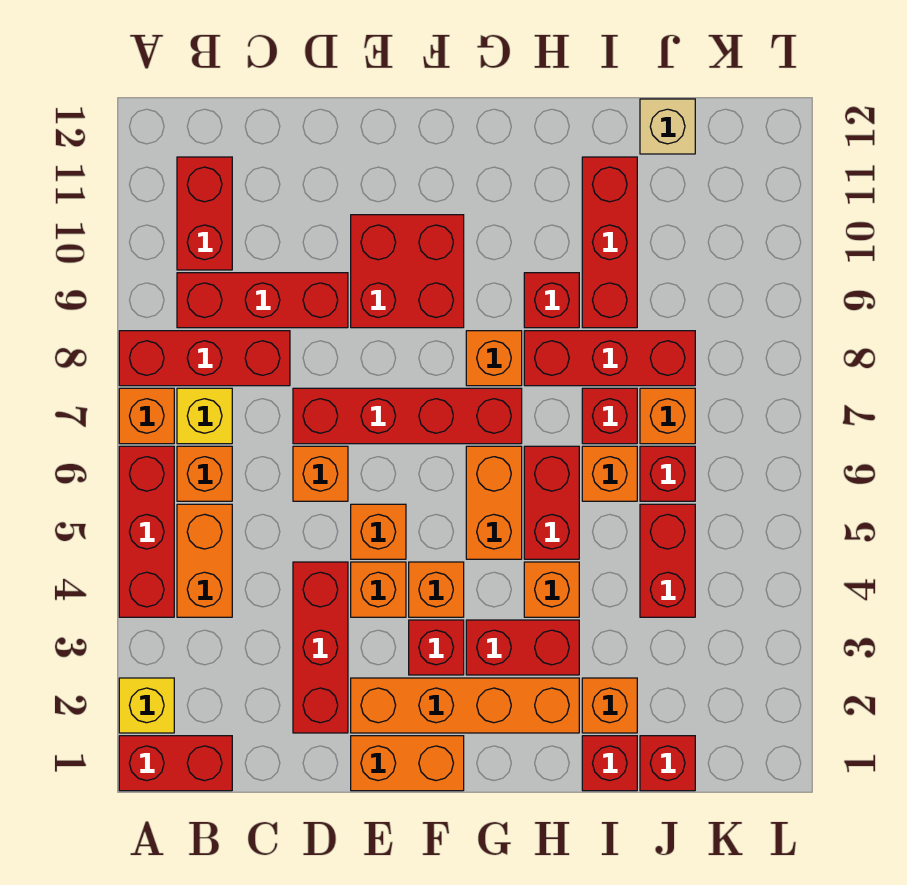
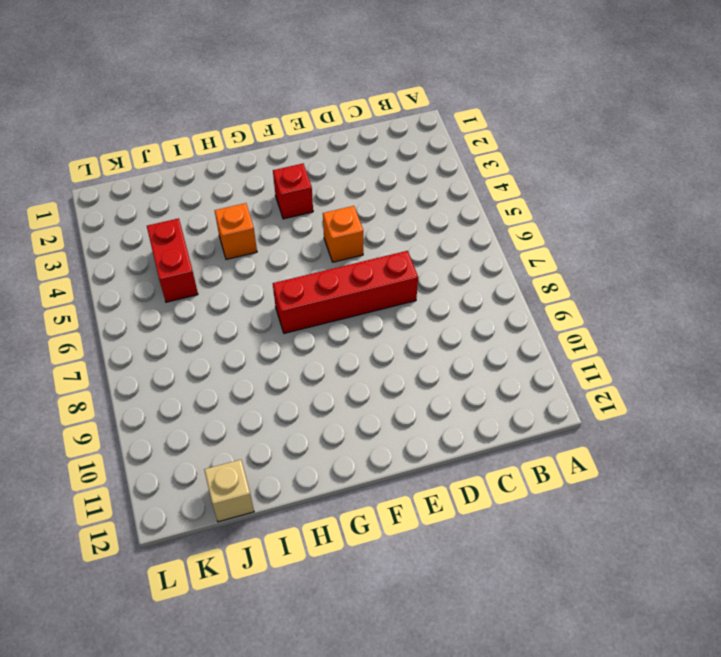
none -> red brick A1:B1 level 1
none -> yellow brick A2 level 1
none -> red brick A4:A6 level 1
none -> orange brick A7 level 1

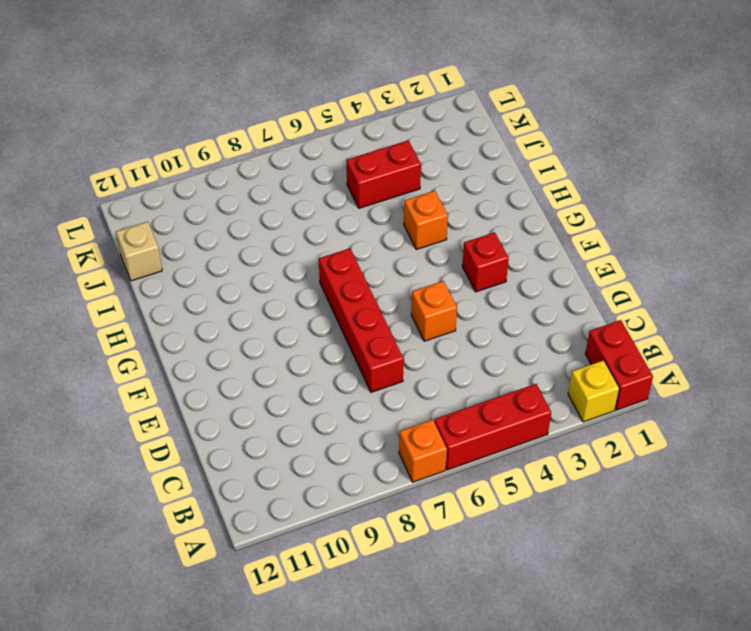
none -> red brick A8:C8 level 1
none -> orange brick B4:B5 level 1
none -> orange brick B6 level 1
none -> yellow brick B7 level 1

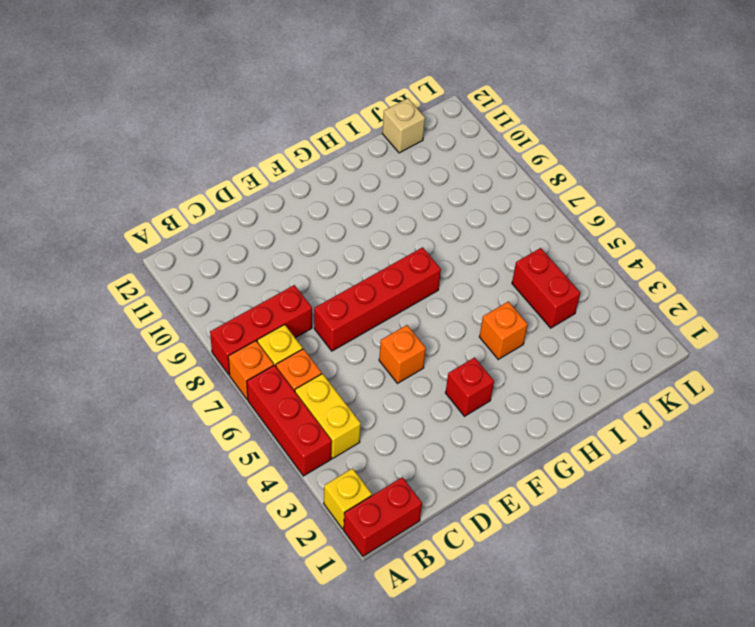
yellow brick B4:B5 level 1 -> orange brick B4:B5 level 1
none -> red brick B9:D9 level 1
none -> red brick B10:B11 level 1
none -> red brick D2:D4 level 1
none -> orange brick D6 level 1

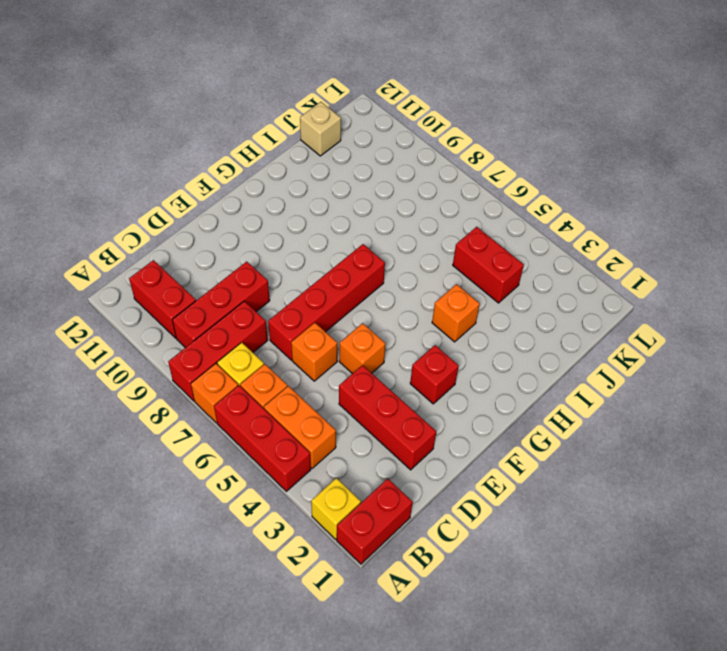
none -> orange brick E1:F1 level 1
none -> orange brick E2:H2 level 1
none -> orange brick E4 level 1
none -> red brick E9:F10 level 1

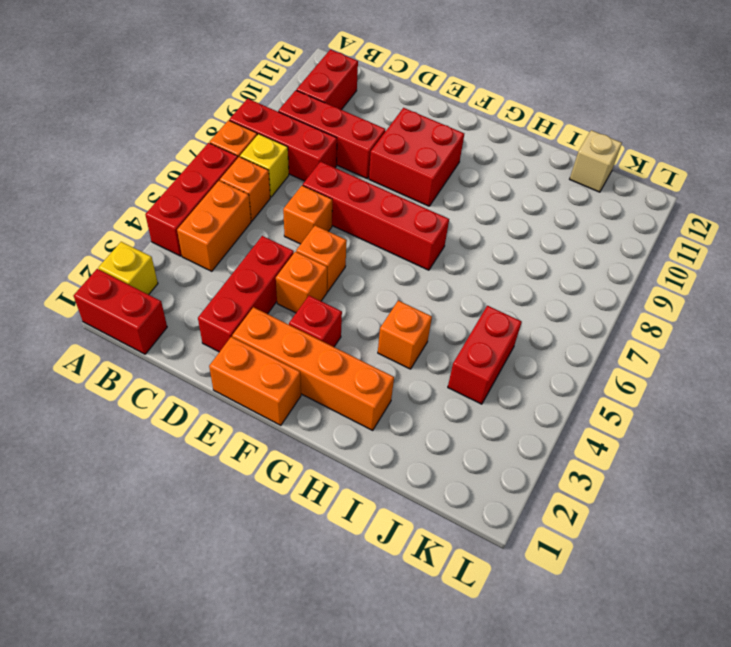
none -> orange brick F4 level 1
none -> red brick G3:H3 level 1
none -> orange brick G5:G6 level 1
none -> orange brick G8 level 1

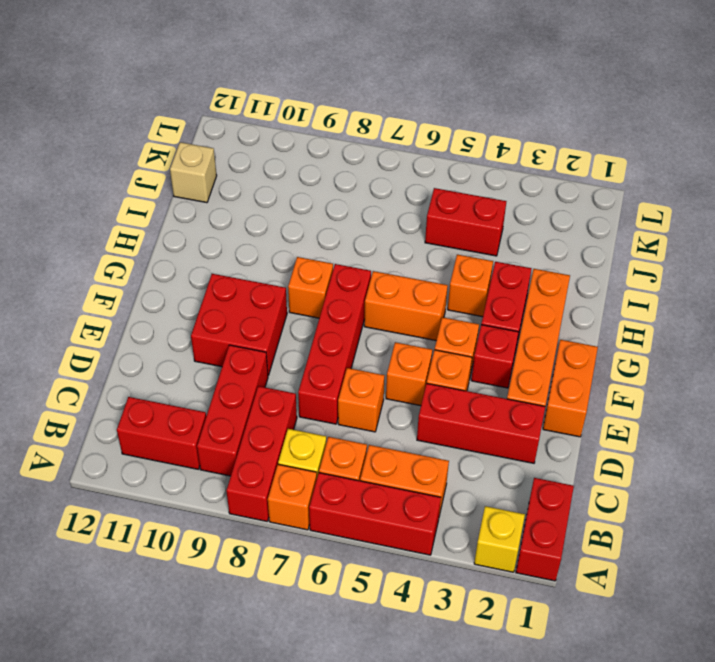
none -> red brick H5:H6 level 1
none -> red brick H8:J8 level 1
none -> red brick H9 level 1
none -> red brick I1 level 1

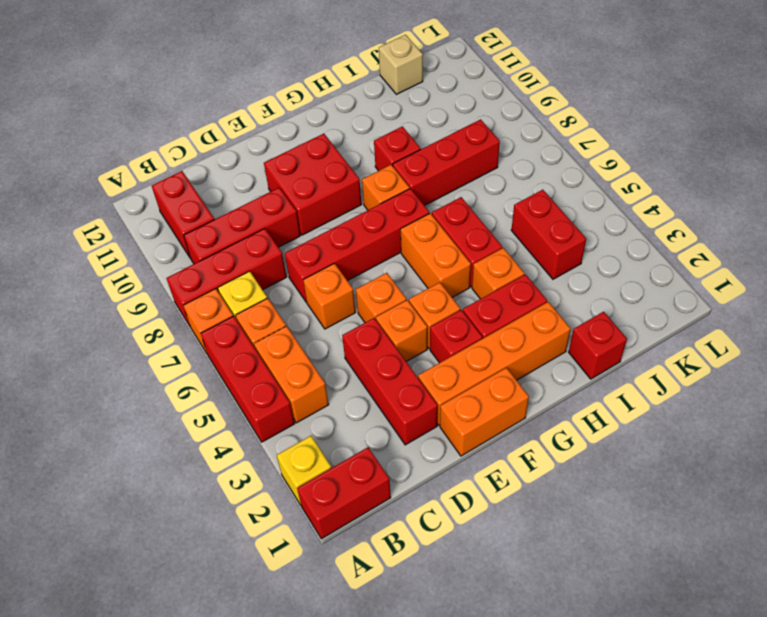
none -> orange brick I2 level 1
none -> orange brick I6 level 1
none -> red brick I7 level 1
none -> red brick I9:I11 level 1

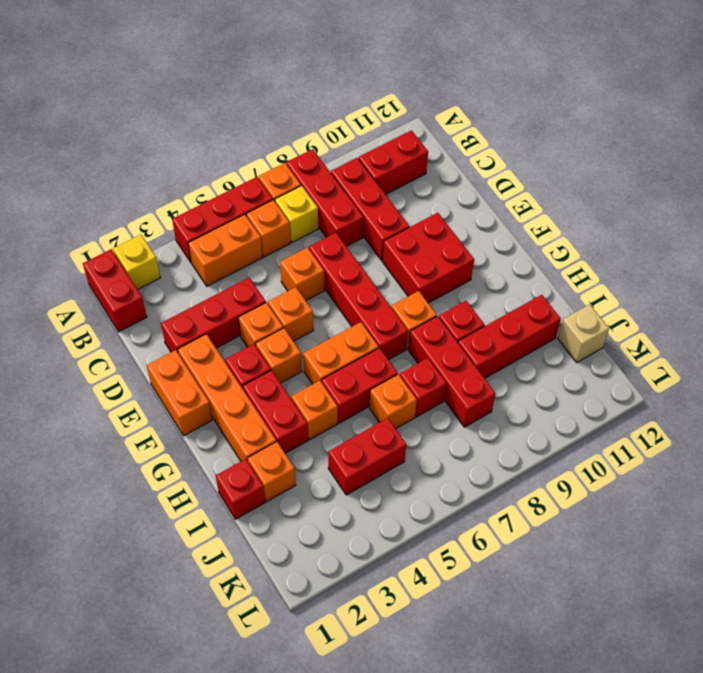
none -> red brick J1 level 1
none -> red brick J6 level 1
none -> orange brick J7 level 1

